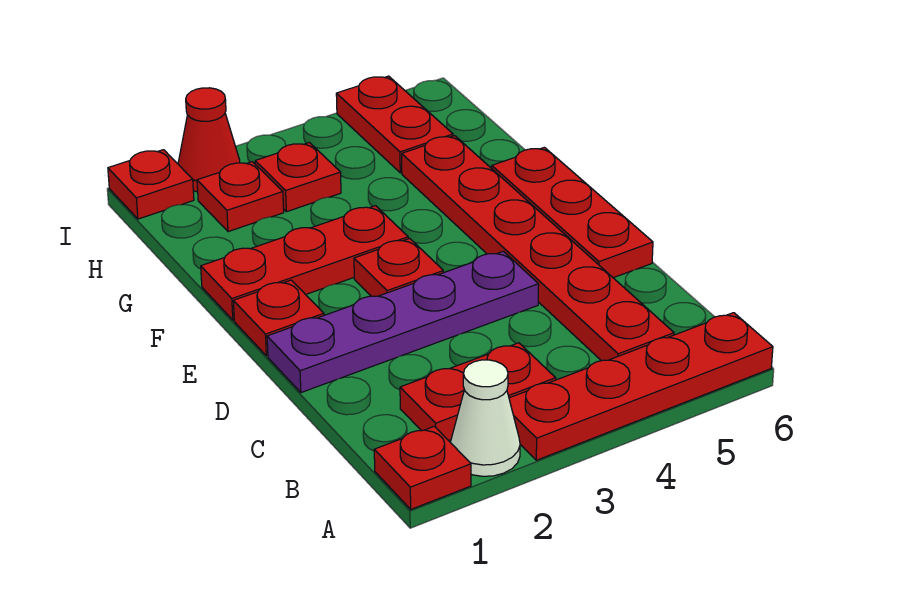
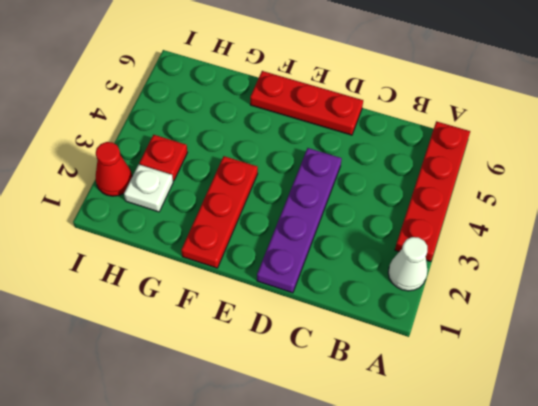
white plate H2 level 1 -> red plate H2 level 1
none -> red plate A1 level 1
none -> red plate B2:B3 level 1
none -> red plate B5:G5 level 1

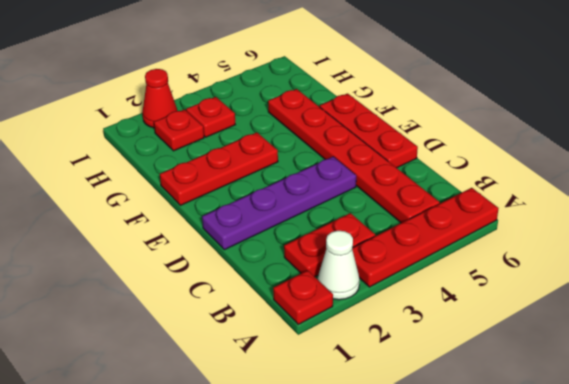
none -> red plate E1 level 1
none -> red plate E3 level 1
none -> red plate H5:I5 level 1

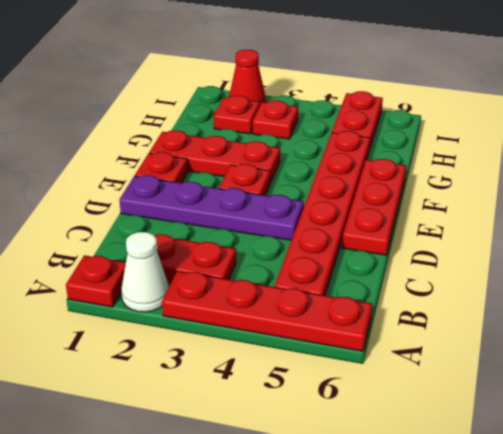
none -> red plate I1 level 1

